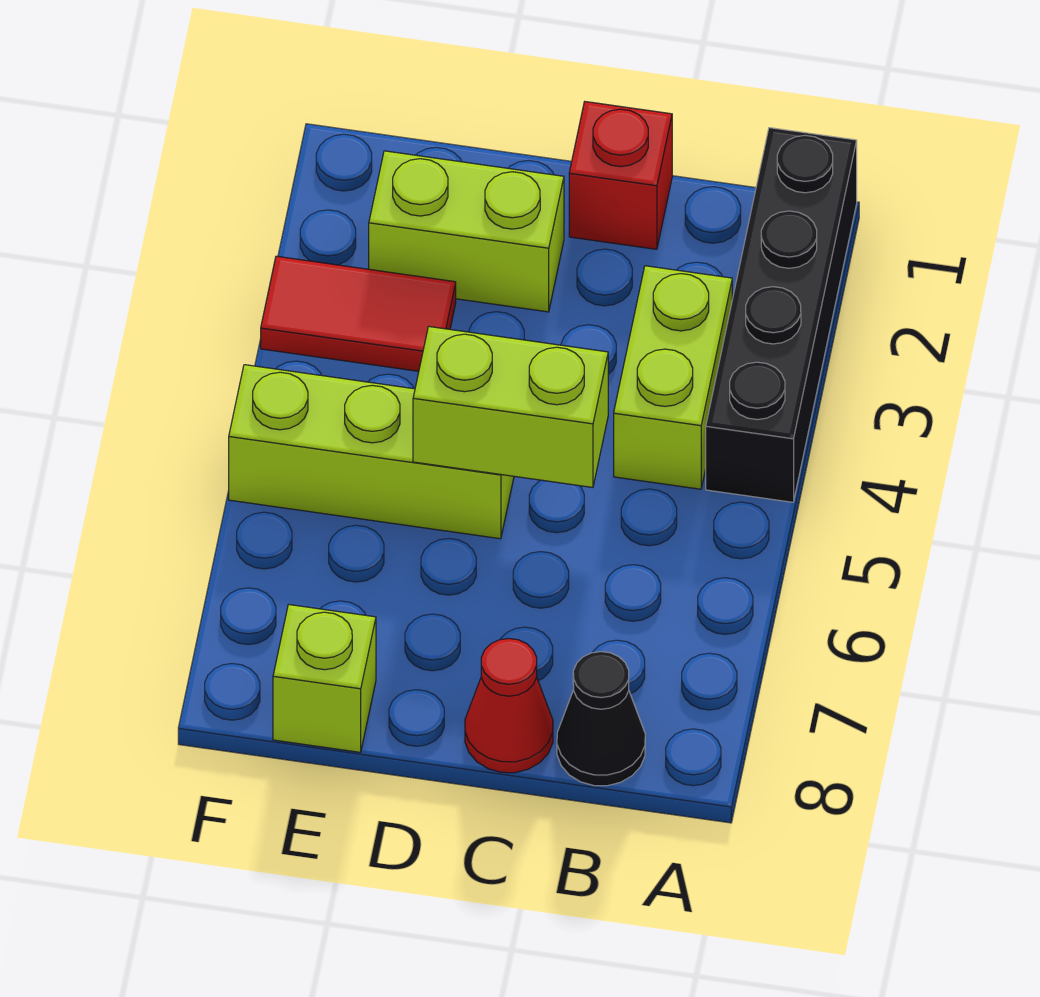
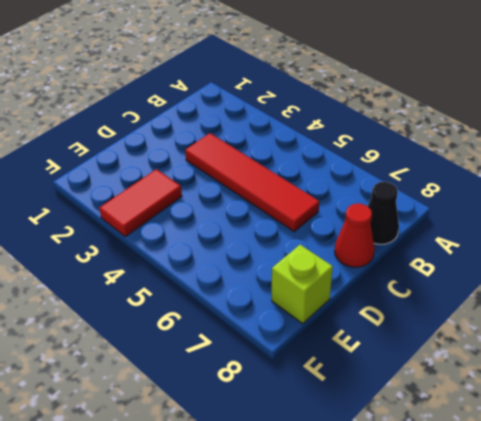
red tile C3:C6 level 1 -> none
none -> black brick A1:A4 level 1
none -> lime brick B3:B4 level 1

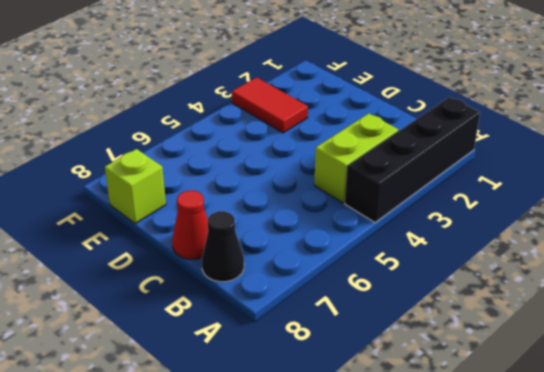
none -> red brick C1 level 1
none -> lime brick D2:E2 level 1

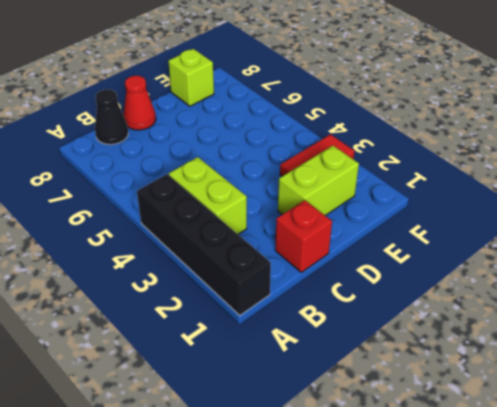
none -> lime brick D5:F5 level 1
none -> lime brick C5:D5 level 2

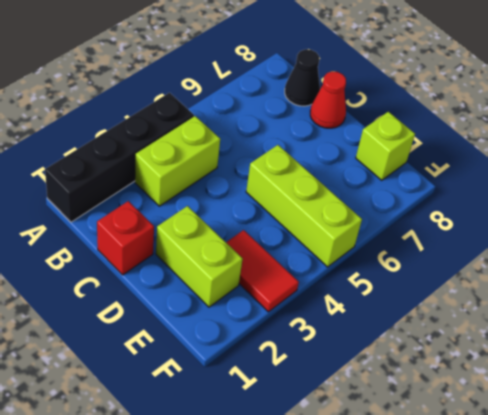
none -> lime brick C5:D5 level 2

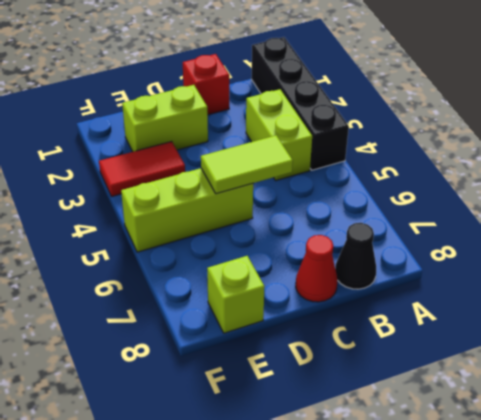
lime tile C5:D5 level 2 -> lime brick C5:D5 level 2

